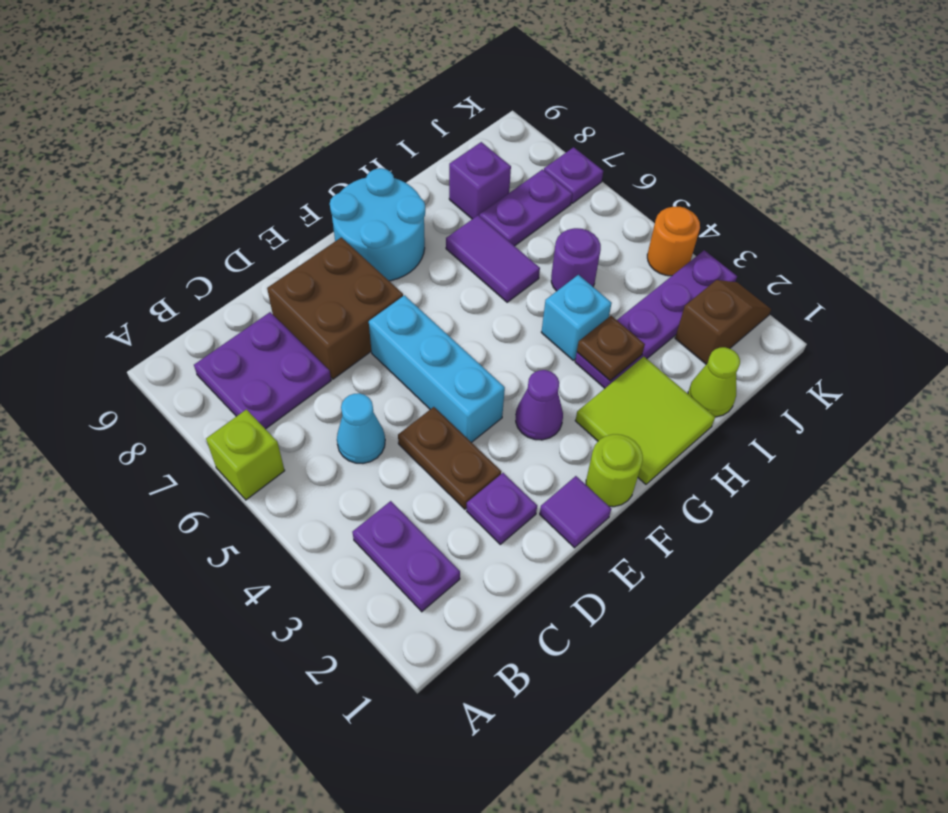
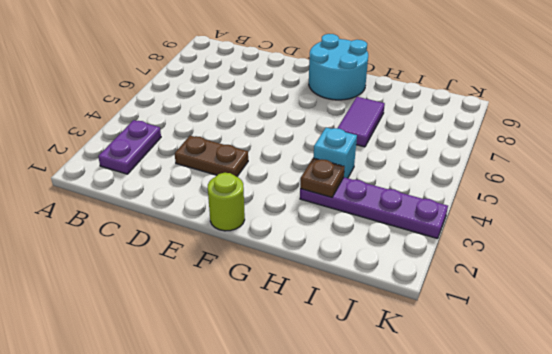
brown plate D3:E3 level 1 -> brown plate D3:D4 level 1
none -> lime brick A6 level 1
none -> purple plate B7:C8 level 1
none -> cyan cone C5 level 1

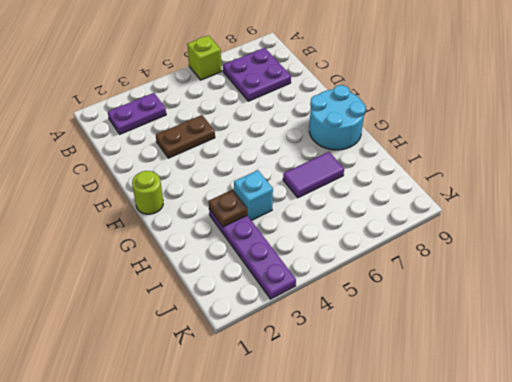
none -> cyan cone C5 level 1
none -> purple plate D2 level 1
none -> brown brick D7:E8 level 1

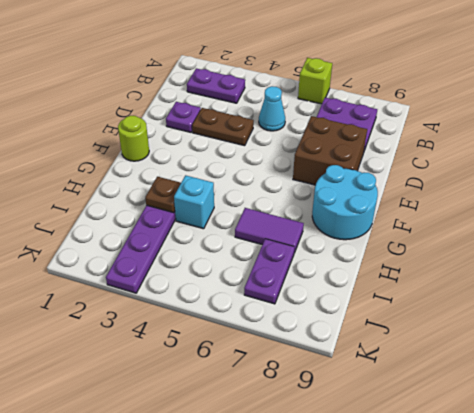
none -> purple tile E1 level 1
none -> cyan brick E4:E6 level 1
none -> purple cone F3 level 1

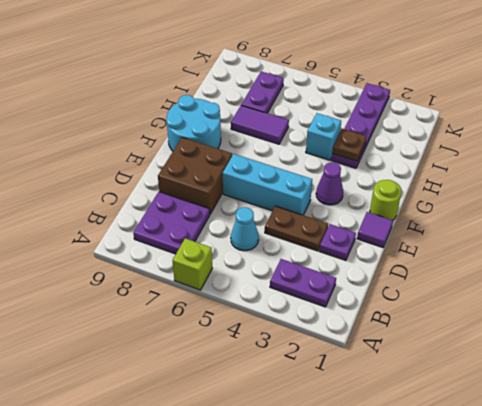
none -> lime tile G1:H2 level 1
none -> lime cone I1 level 1
none -> purple round brick I5 level 1

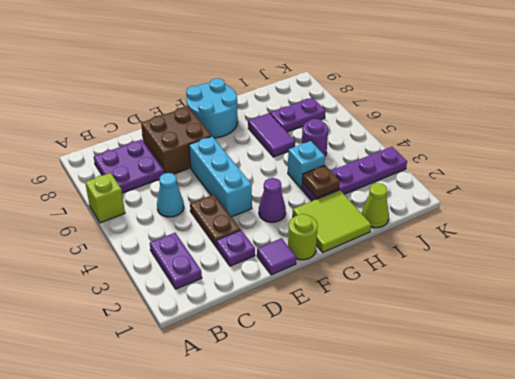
none -> purple brick I8 level 1
none -> brown slope J2:K2 level 1 top J
none -> orange round brick K4 level 1

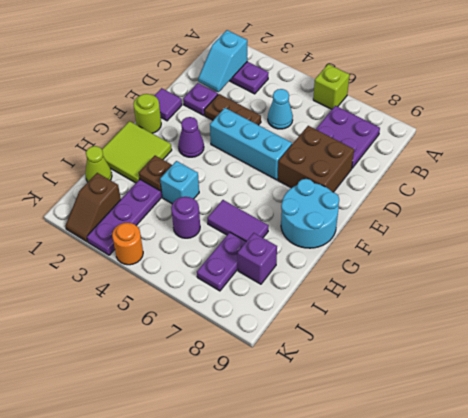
cyan slope B2:C2 level 2 top B -> none
none -> purple plate K7 level 1

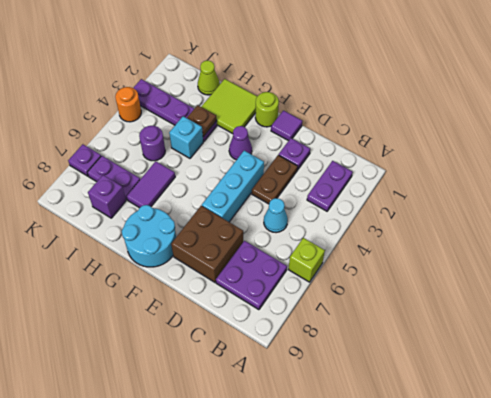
none -> brown slope J2:K2 level 1 top J

